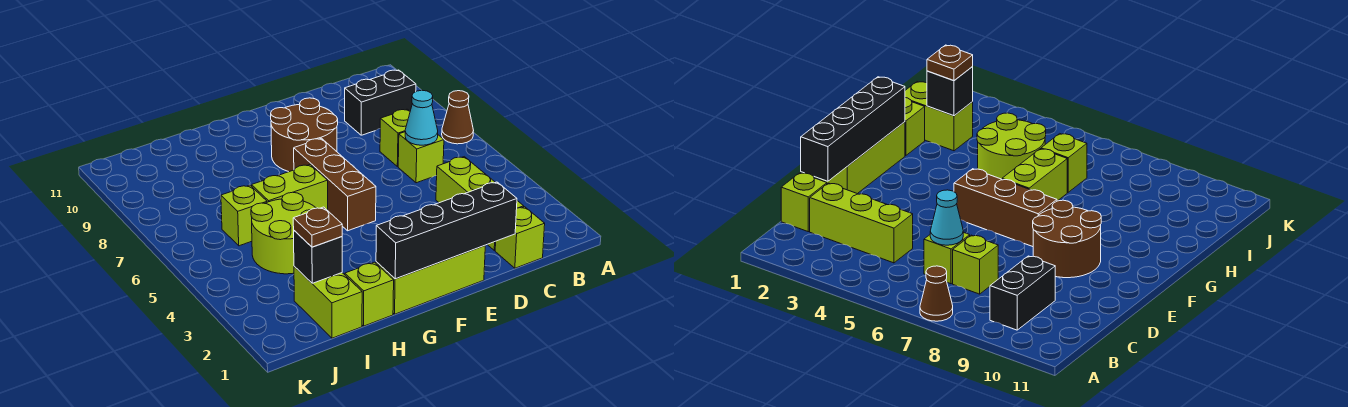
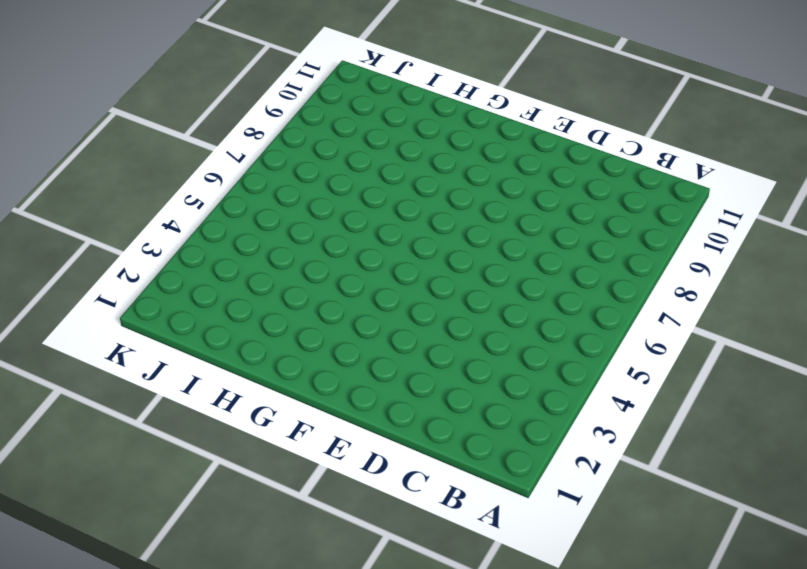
none -> brown cone A7 level 1
none -> black brick B9:C9 level 1
none -> lime brick C1 level 1

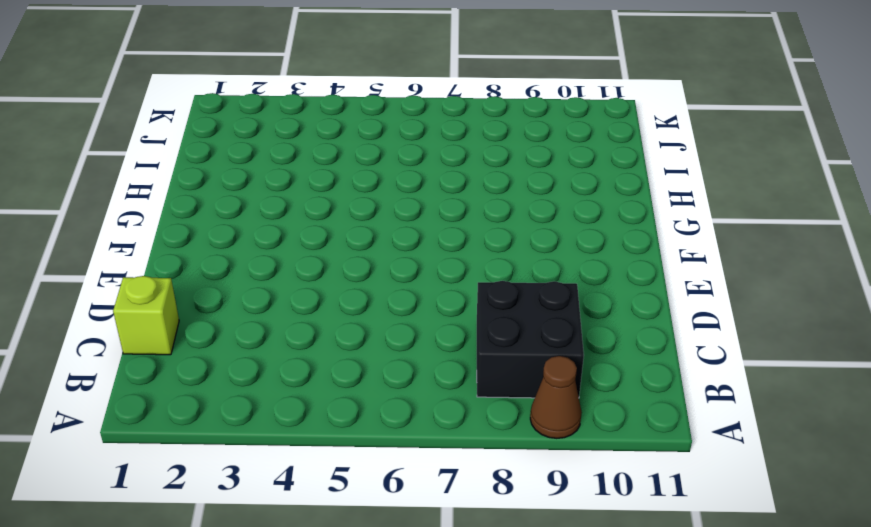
brown cone A9 level 1 -> brown cone A7 level 1
black brick B8:C9 level 1 -> black brick B9:C9 level 1
none -> lime brick C2:C4 level 1
none -> lime brick C6 level 1
none -> lime brick C7 level 1

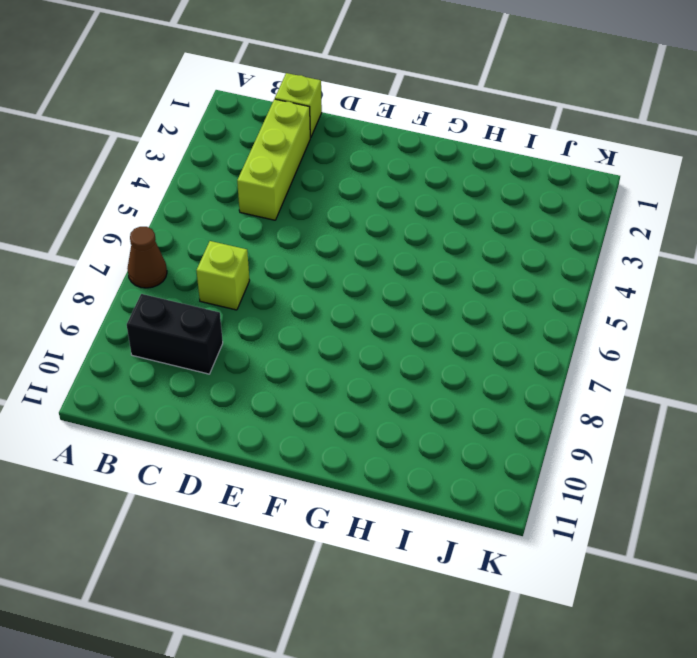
none -> lime brick C6 level 1
none -> lime brick E1:G1 level 1
none -> brown round brick E8:F9 level 1

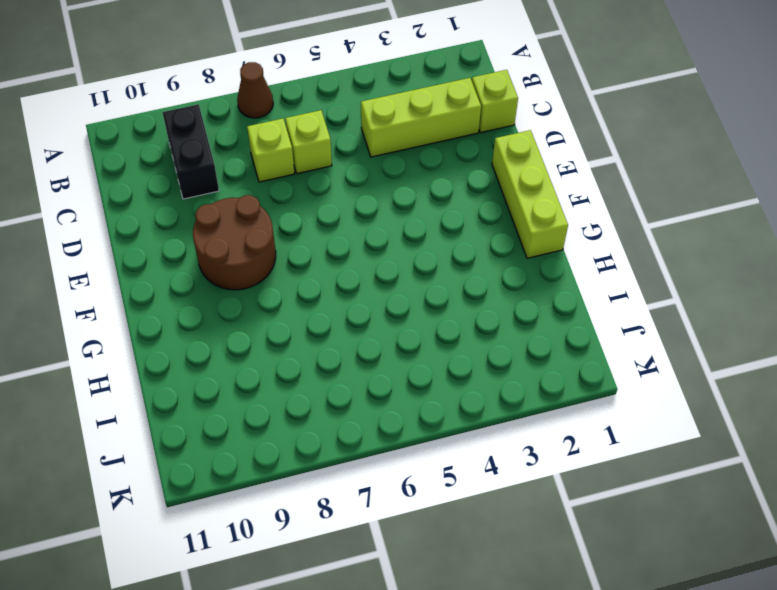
none -> brown brick F5:F7 level 1
none -> lime brick G6:H6 level 1
none -> lime brick H1 level 1

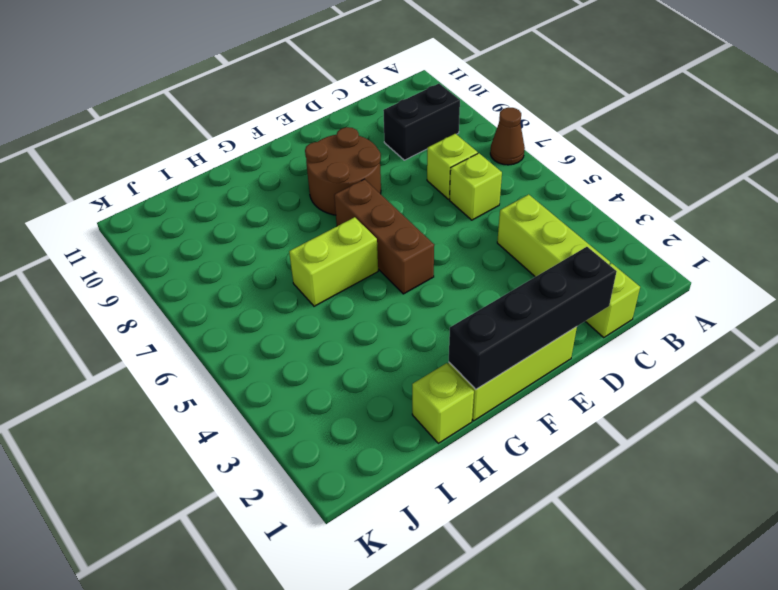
none -> lime round brick H4:I5 level 1
none -> lime brick I1:I2 level 1
none -> lime brick I6 level 1

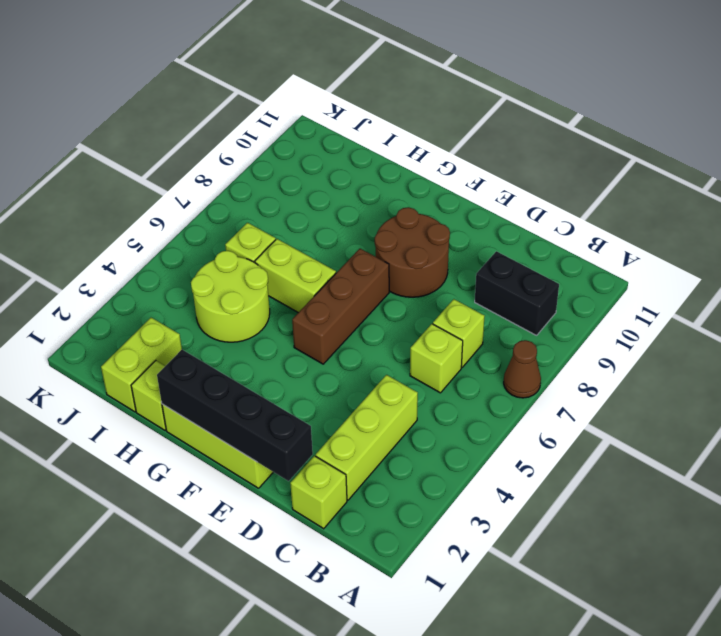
none -> cyan cone C6 level 2
none -> black brick I2 level 2
none -> brown plate I2 level 3

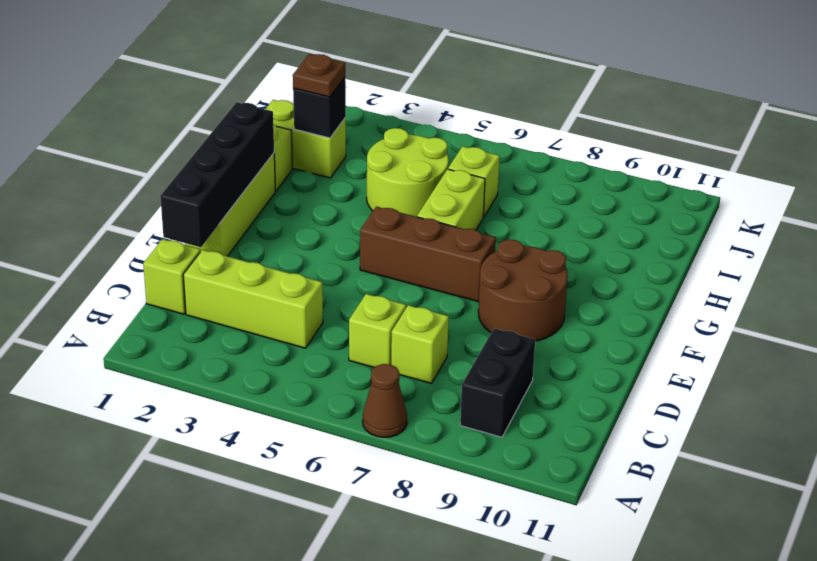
none -> cyan cone C6 level 2

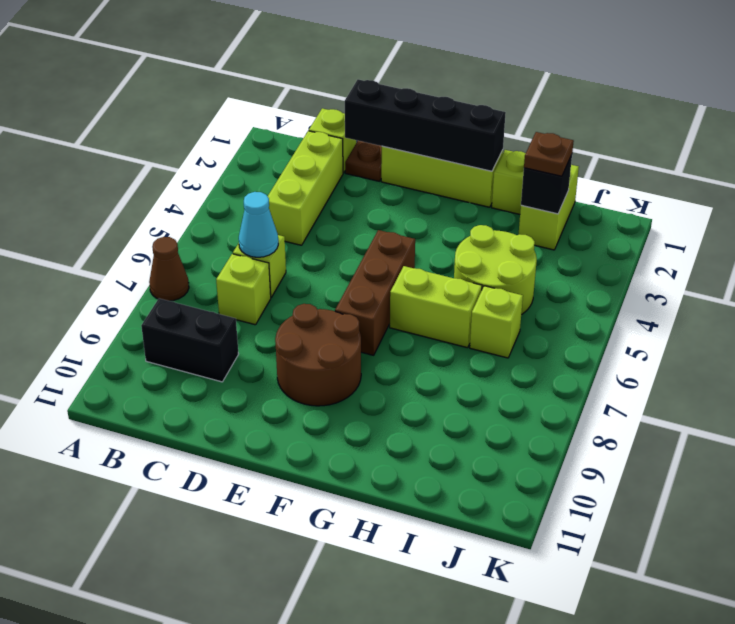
brown plate D1 level 1 -> none

